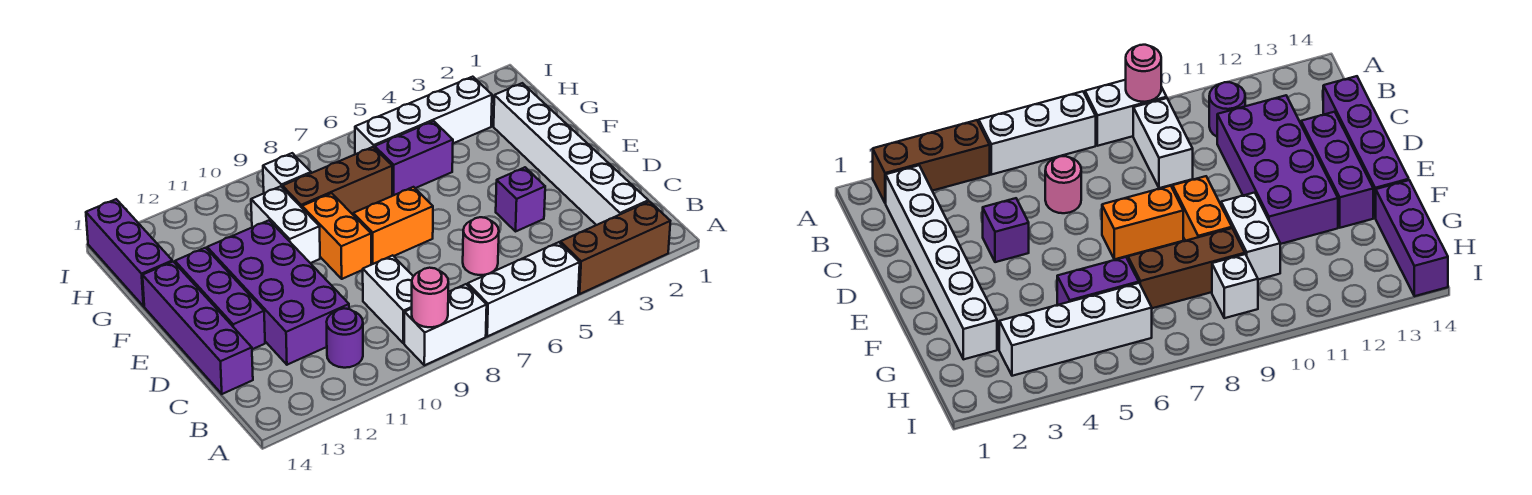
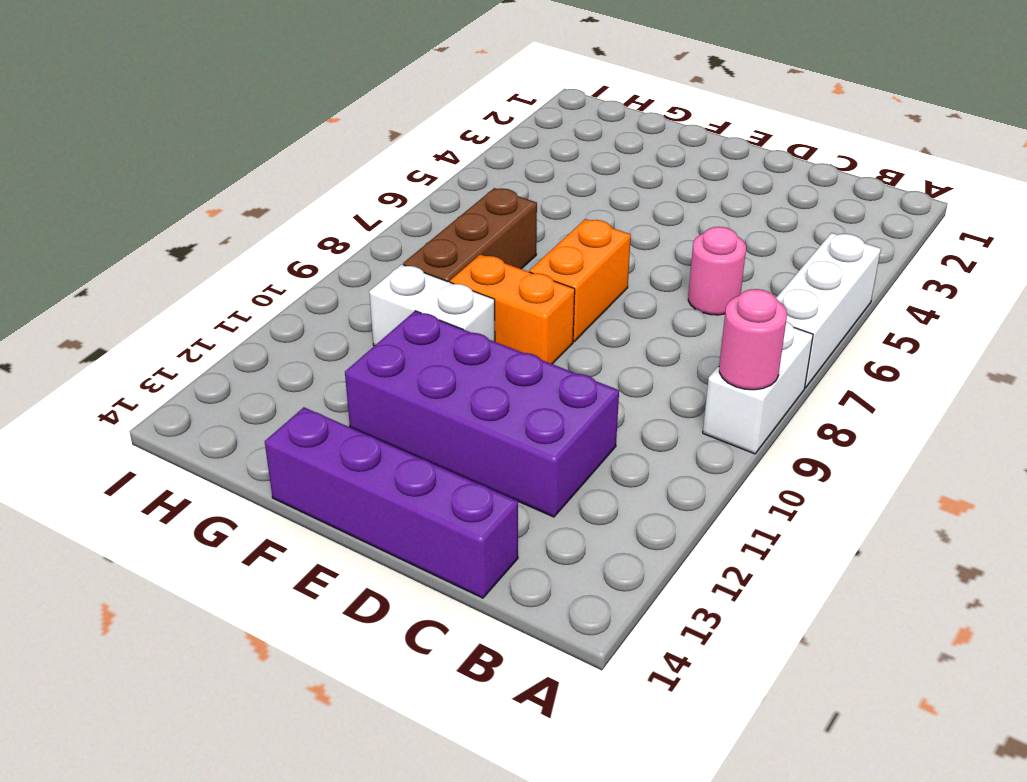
none -> brown brick A2:A4 level 1
none -> white brick B2:G2 level 1
none -> white brick B9:C9 level 1

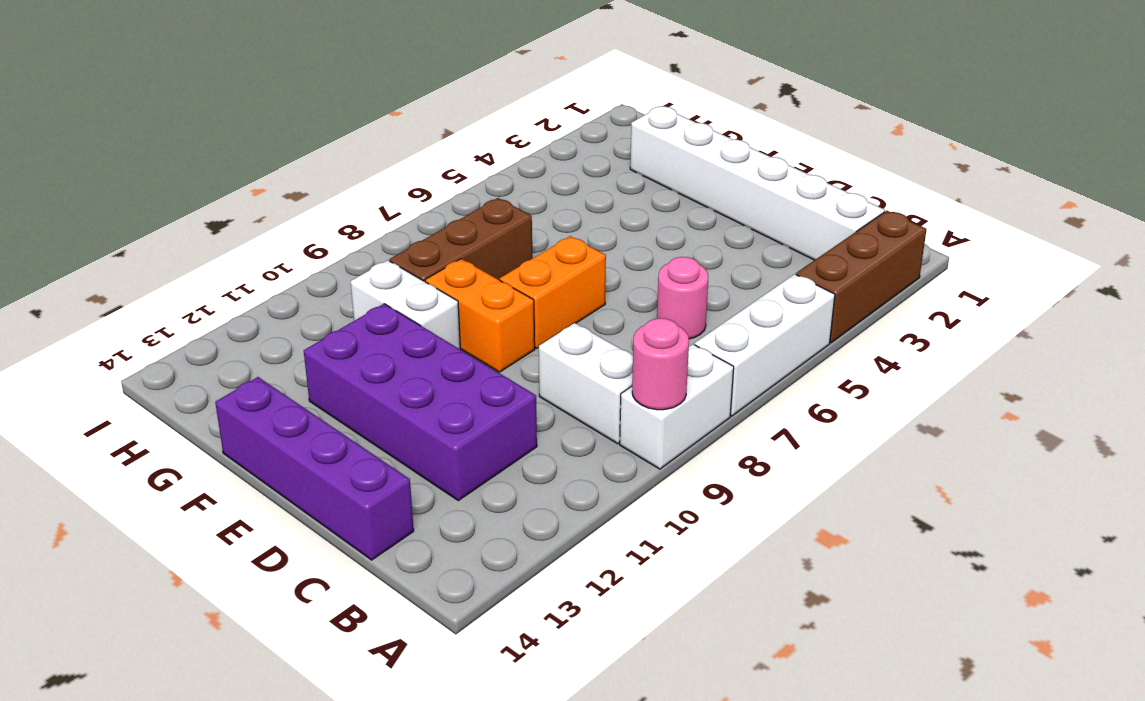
none -> purple round brick B11 level 1
none -> purple brick D4 level 1
none -> purple brick D13:F13 level 1

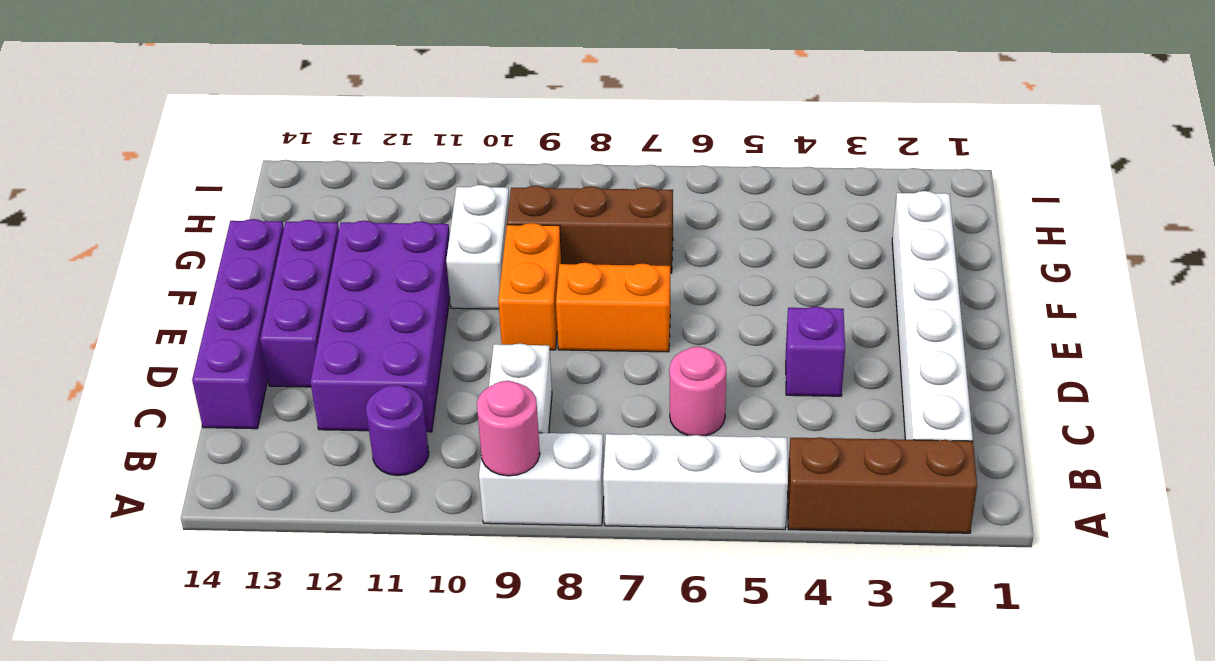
none -> purple brick G5:G6 level 1
none -> purple brick G14:I14 level 1
none -> white brick H3:H6 level 1

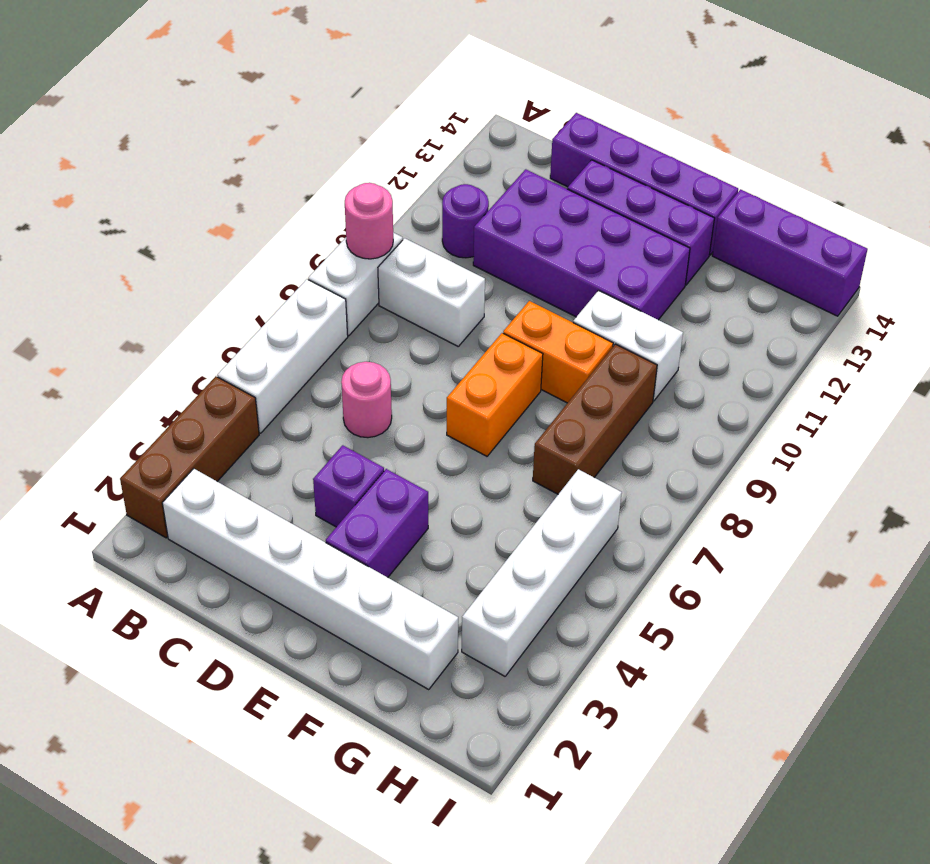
purple brick E3:E4 level 1 -> purple brick G5:G6 level 1
none -> white brick H9 level 1

